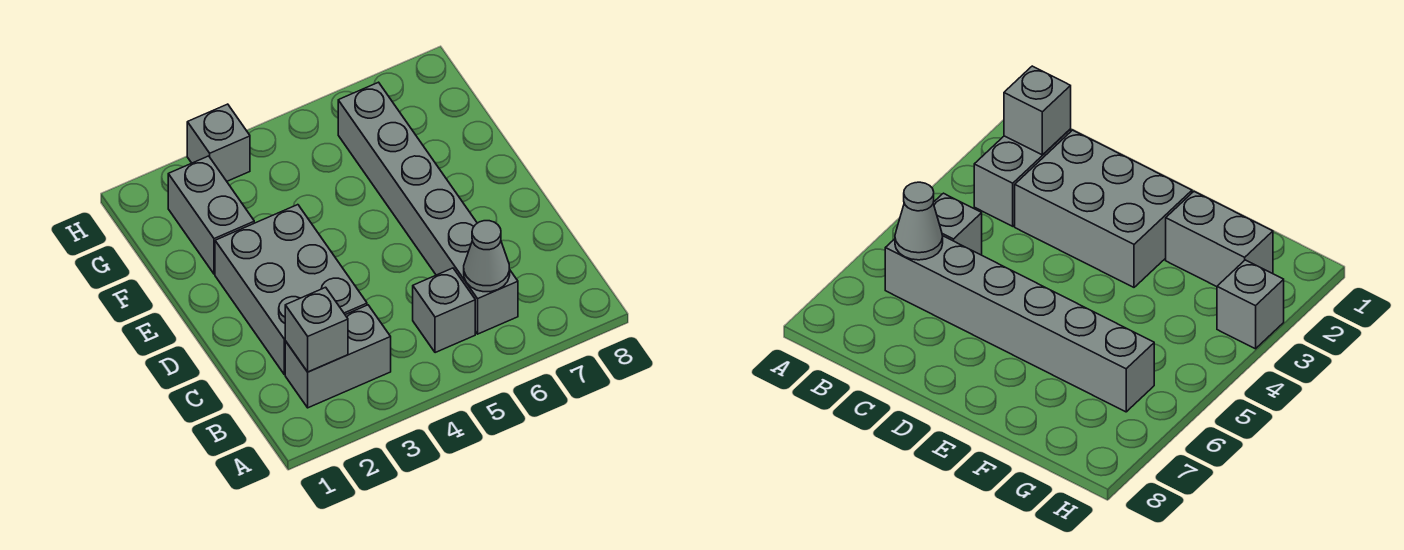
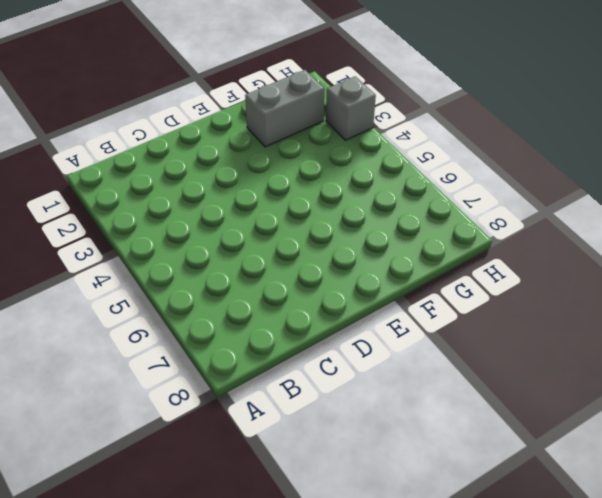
none -> grey brick B2:B3 level 1
none -> grey brick B5 level 1

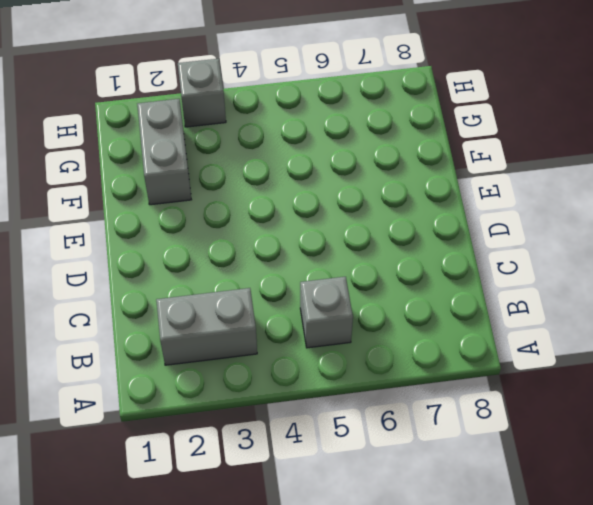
none -> grey brick B6:G6 level 1
none -> grey brick C2:E3 level 1

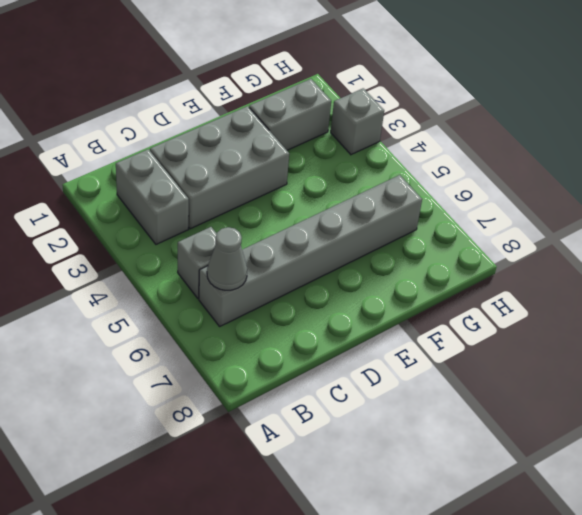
none -> grey brick B2 level 2

